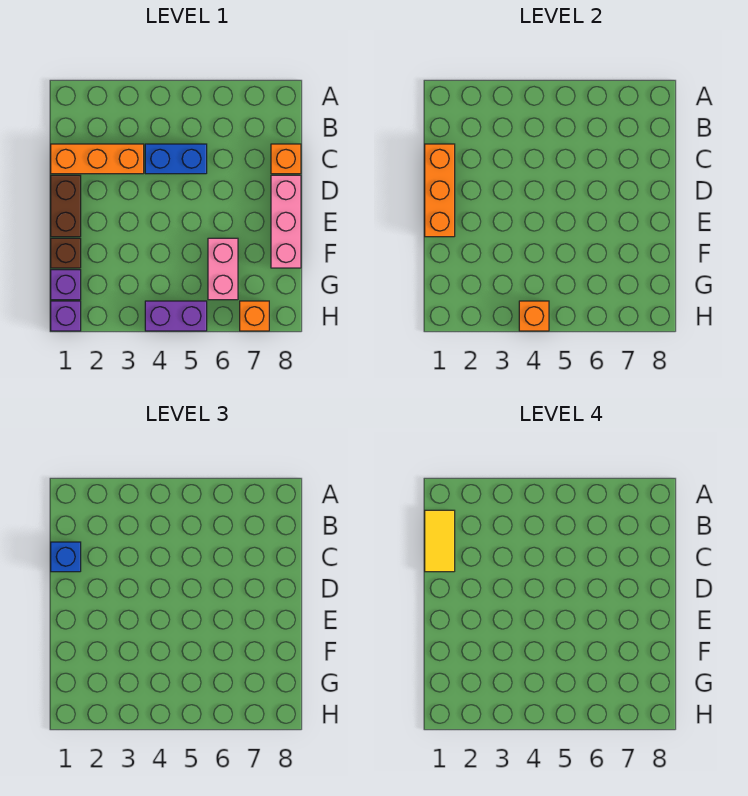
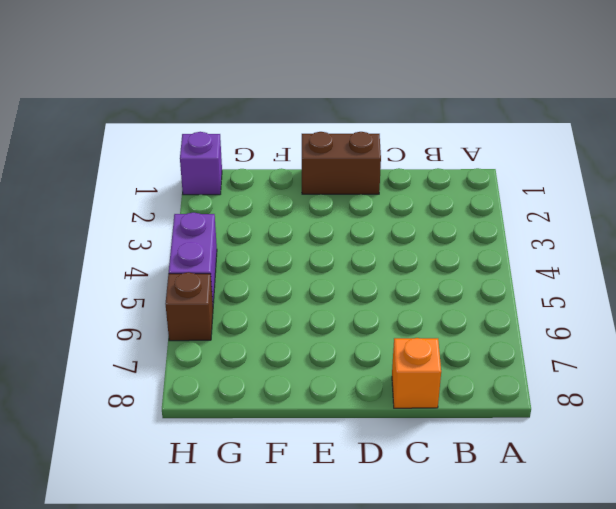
brown brick H6 level 1 -> brown brick F1 level 1
none -> orange brick C1:C3 level 1
none -> blue brick C4:C5 level 1
none -> pink brick D8:F8 level 1

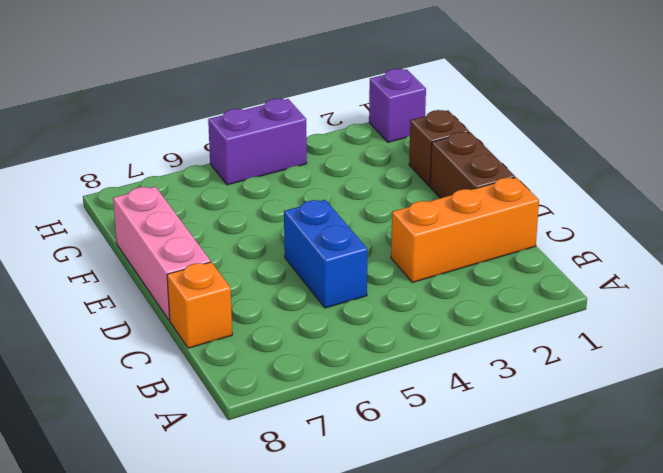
blue brick C5:D5 level 1 -> blue brick C4:C5 level 1
none -> pink brick F6:G6 level 1
none -> purple brick G1 level 1
none -> orange brick H7 level 1

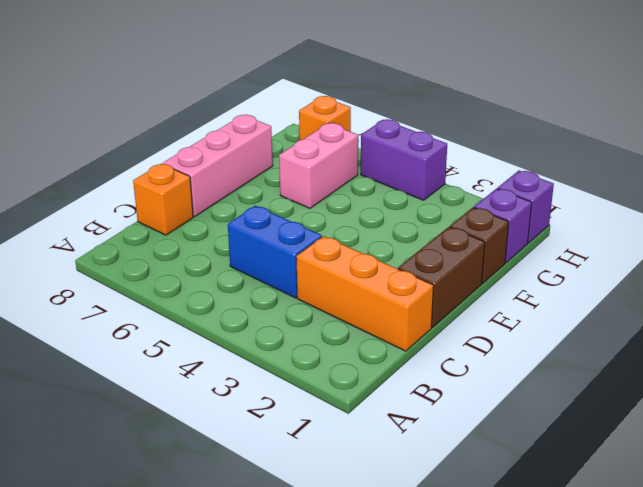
none -> orange brick C1:E1 level 2
none -> orange brick H4 level 2
none -> blue brick C1 level 3

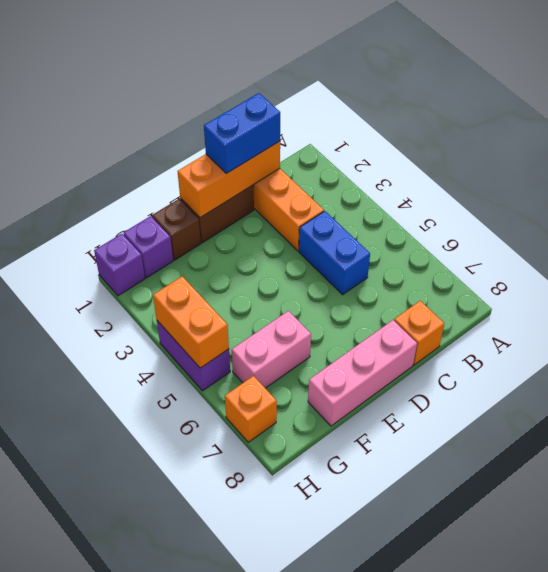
blue brick C1:D1 level 3 -> blue brick C1 level 3
orange brick H4:H5 level 2 -> orange brick H4 level 2
none -> yellow tile B1:C1 level 4

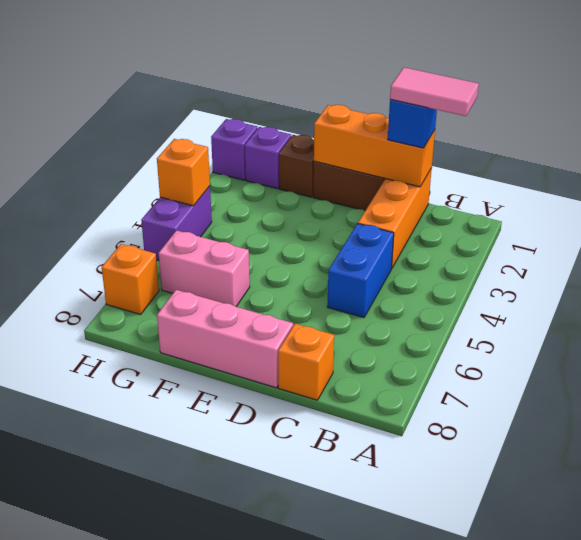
pink tile B1:C1 level 4 -> yellow tile B1:C1 level 4

